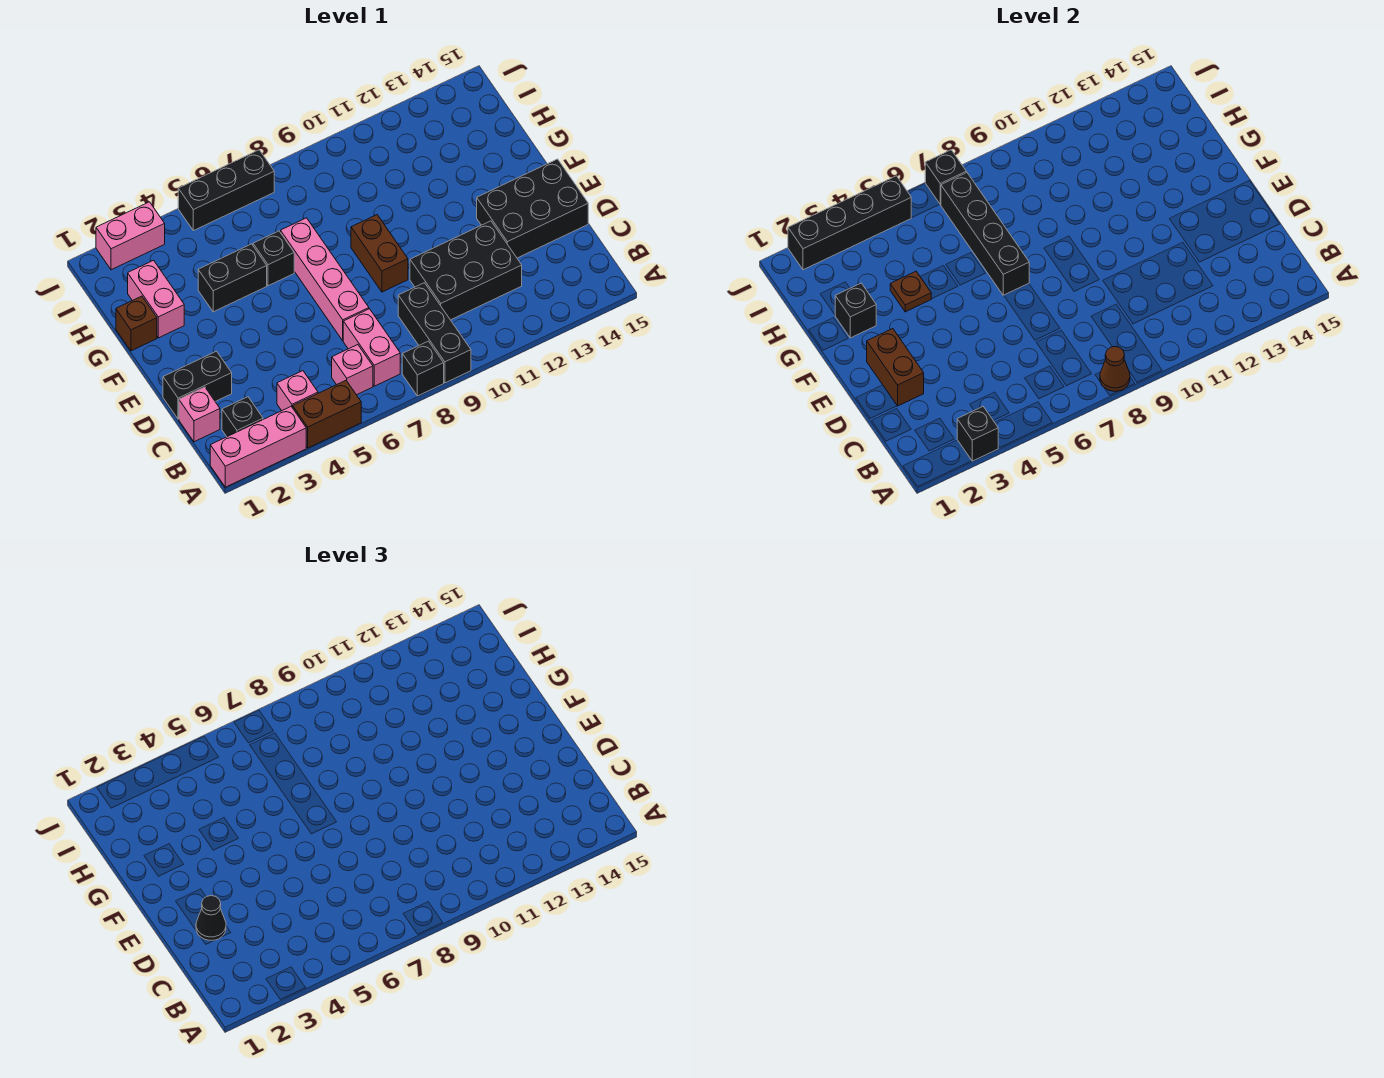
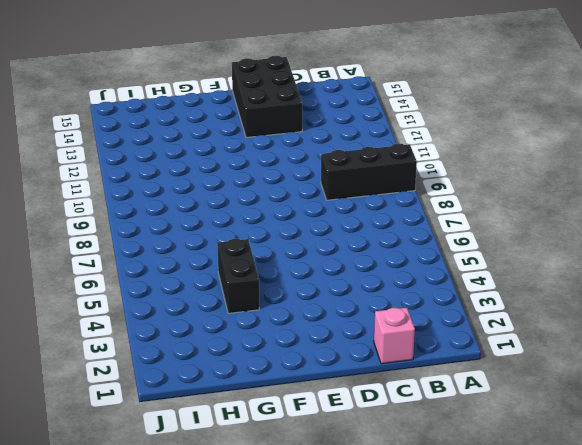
none -> pink brick A1:A3 level 1
none -> brown brick A4:A5 level 1
none -> black brick A8 level 1

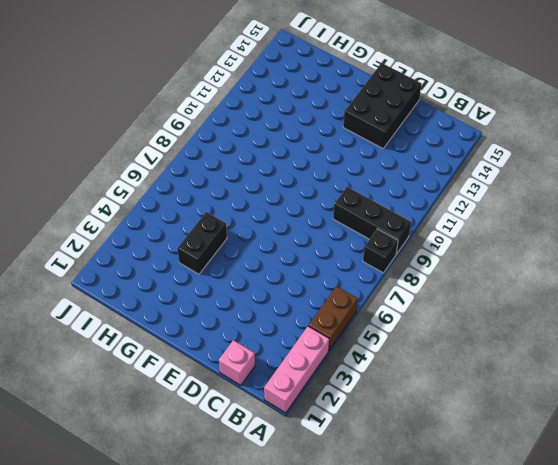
none -> black brick B2 level 1
none -> pink brick B4 level 1
none -> pink brick B6 level 1

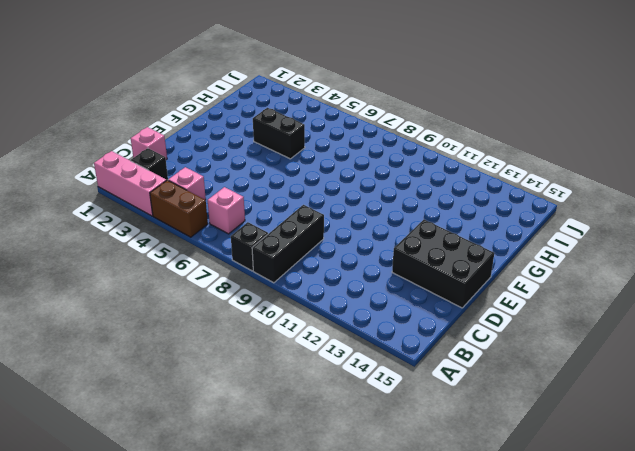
none -> pink brick B7:C7 level 1
none -> black brick C10:D12 level 1
none -> black brick D1:D2 level 1

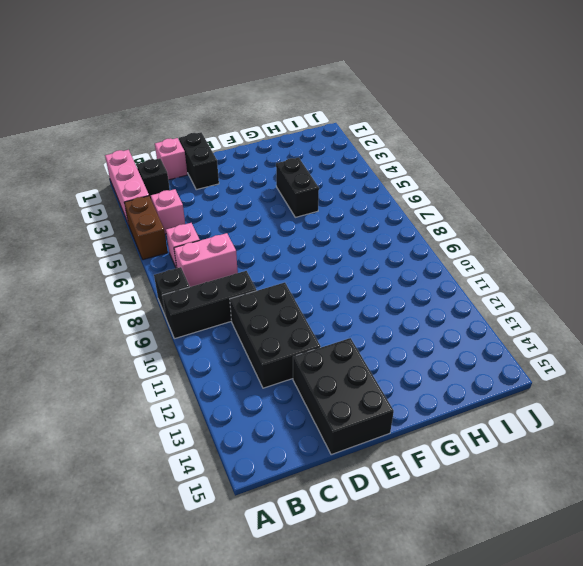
none -> pink brick D7:G7 level 1
none -> brown brick E9:F9 level 1
none -> brown brick G1 level 1

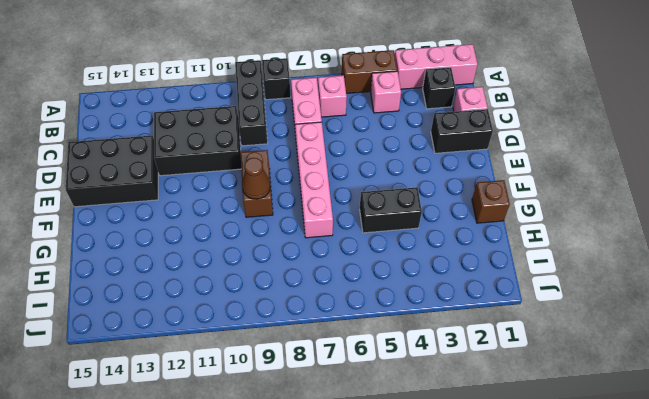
brown cone F9 level 2 -> brown cone A8 level 2
none -> pink brick G2:H2 level 1
none -> black brick G6 level 1
none -> pink brick J2:J3 level 1

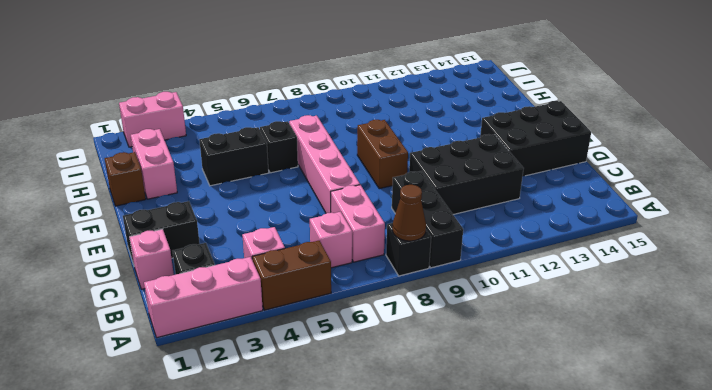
none -> black brick J5:J7 level 1
none -> black brick A3 level 2
none -> brown brick D2:E2 level 2

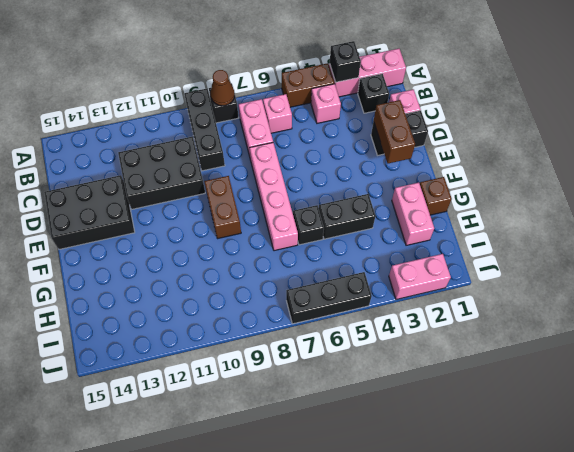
none -> black brick F7:I7 level 2
none -> black brick G2 level 2
none -> brown plate G4 level 2

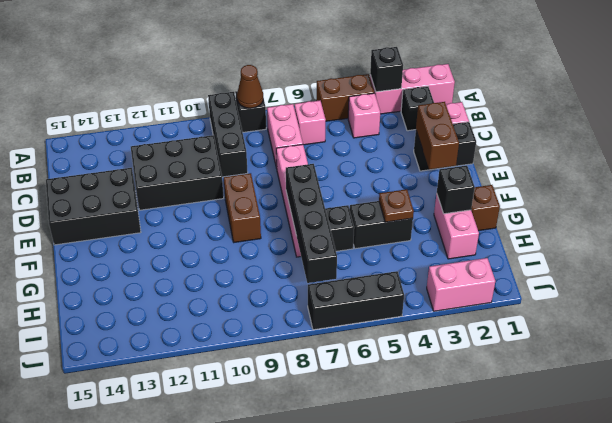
none -> black brick J2:J5 level 2
none -> black brick J7 level 2
none -> black cone D2 level 3

